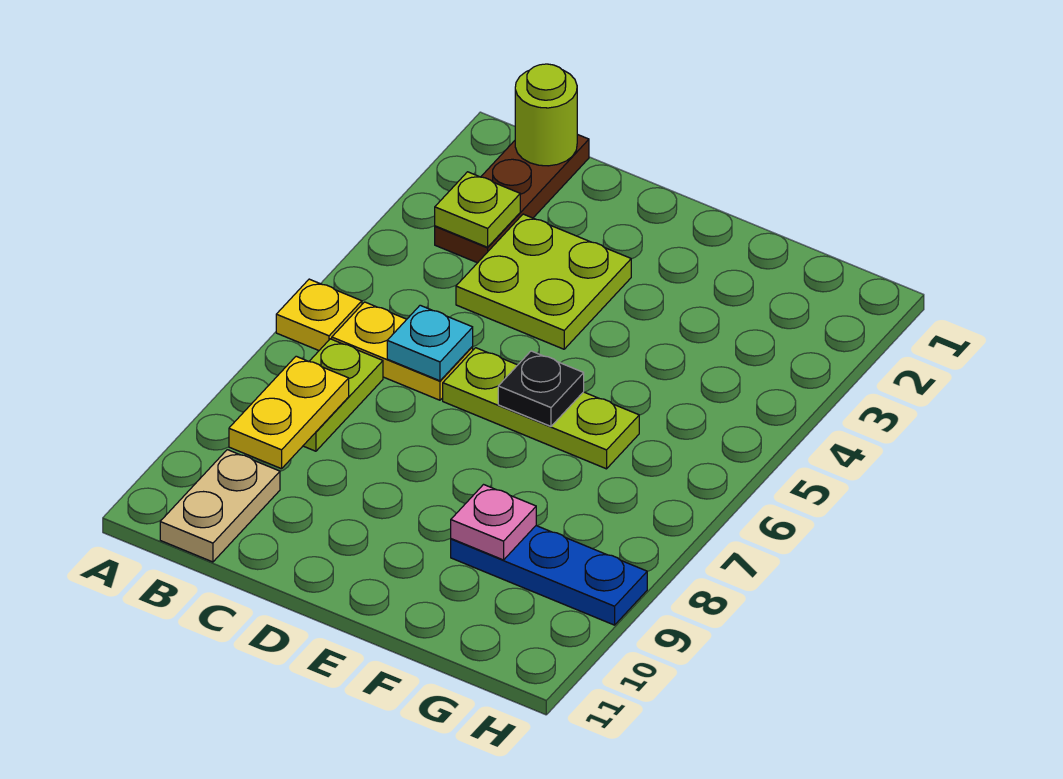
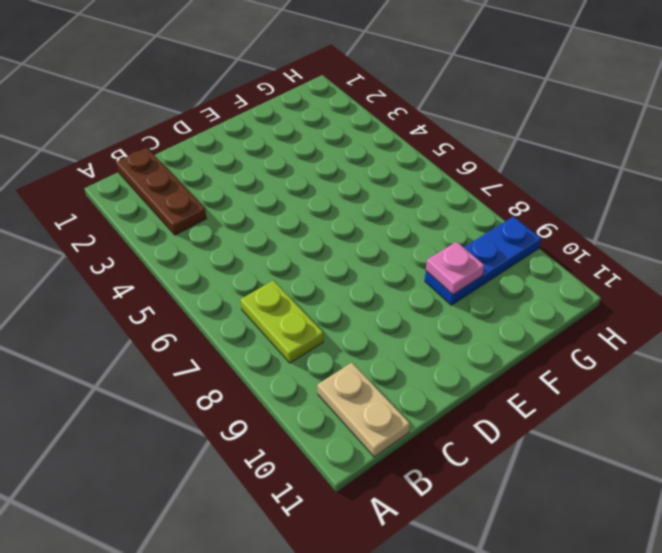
none -> yellow plate A6 level 1
none -> yellow plate B6:C6 level 1
none -> lime plate C3:D4 level 1

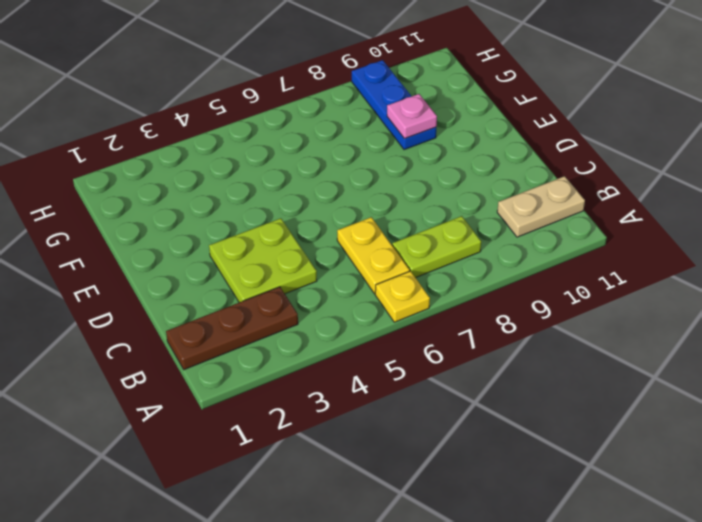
none -> lime plate D6:F6 level 1
none -> lime round brick B1 level 2
none -> lime plate B3 level 2

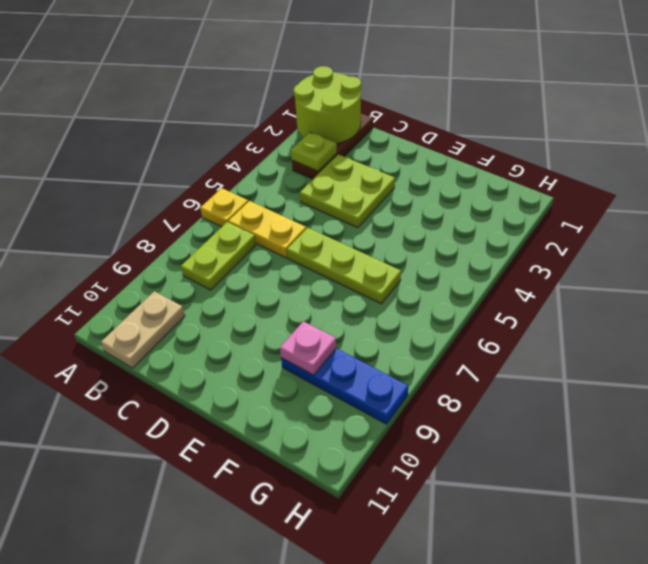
lime round brick A1:B2 level 2 -> lime round brick B1 level 2
none -> yellow plate B8:B9 level 2
none -> cyan plate C6 level 2
none -> black plate E6 level 2

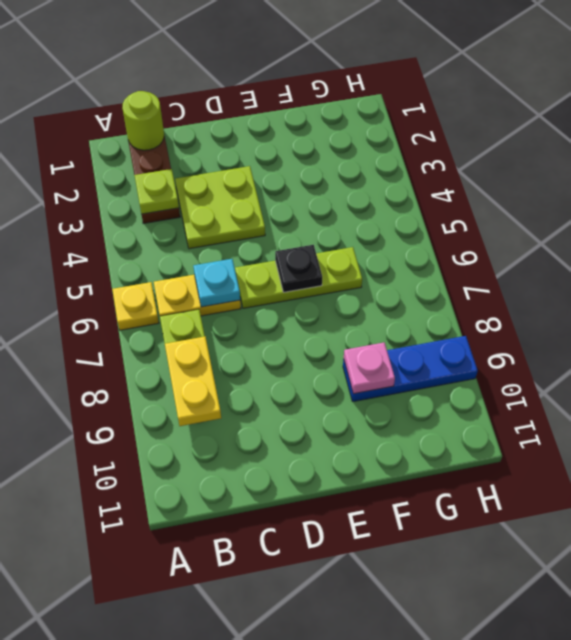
none -> tan plate B10:B11 level 1

